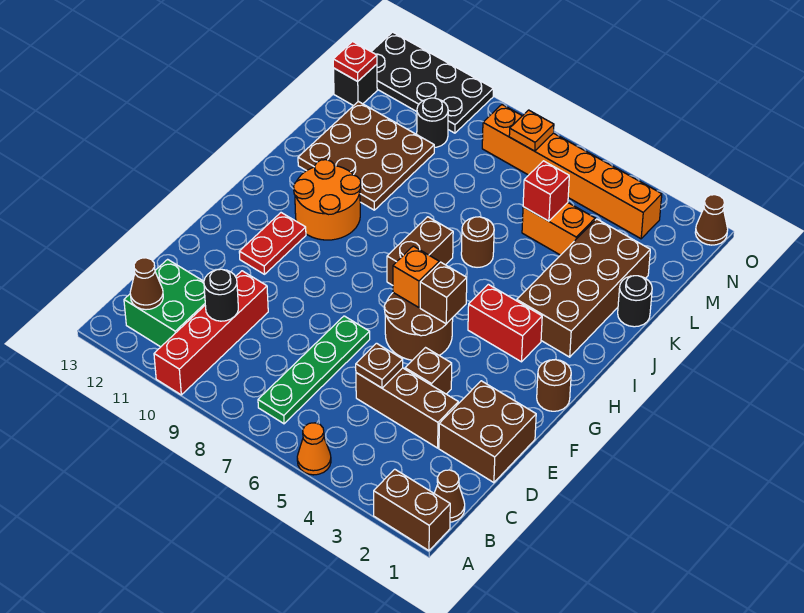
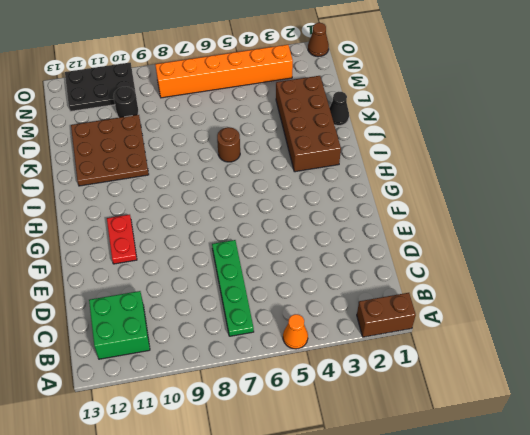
black cone K1 level 1 -> black round brick K1 level 1
black plate N10:O12 level 1 -> black plate N10:O13 level 1
none -> red brick A10:D10 level 1
none -> brown cone B1 level 1
none -> brown brick D1:E2 level 1
none -> brown brick D3:D5 level 1

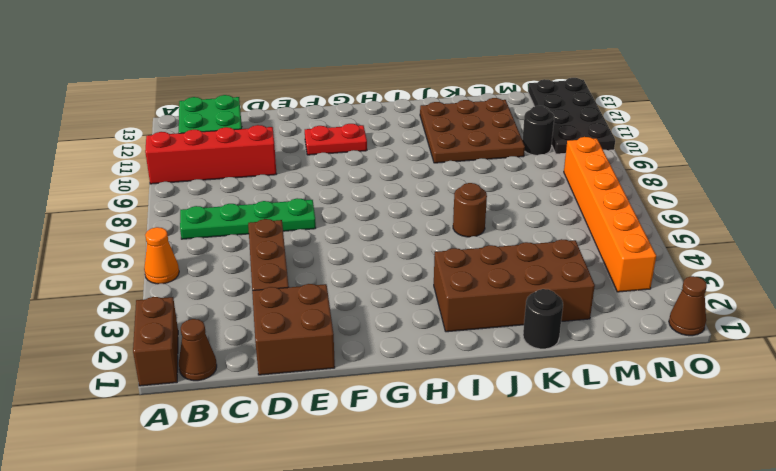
none -> brown brick E4 level 1
none -> brown round brick F5:G6 level 1
none -> brown round brick G1 level 1
none -> red brick H3:H4 level 1

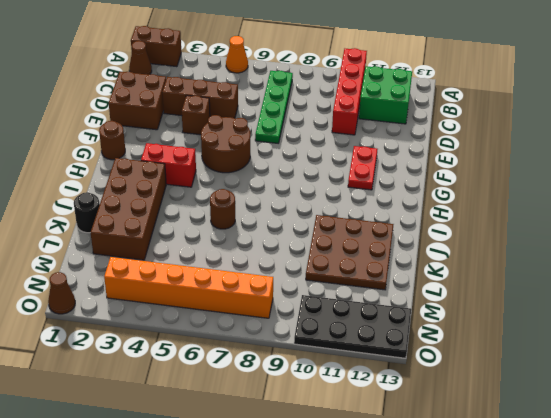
none -> brown brick H7:I7 level 1
none -> orange round brick H10:I11 level 1
none -> orange brick L4:L5 level 1
none -> black round brick M10 level 1

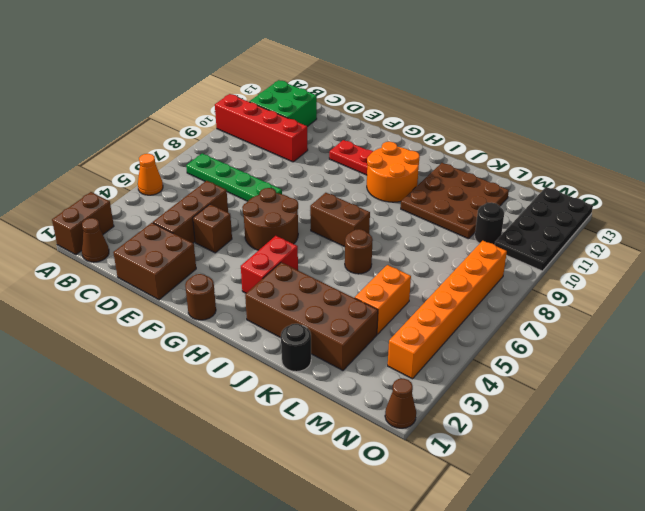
none -> black brick M13 level 1
none -> brown cone B12 level 2
none -> black round brick C10 level 2
none -> brown plate D5 level 2

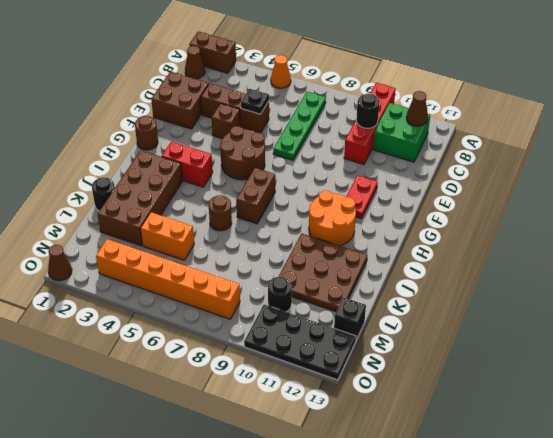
black plate D5 level 2 -> brown plate D5 level 2
none -> brown brick G5 level 2
none -> orange brick G6 level 2
none -> red brick L5 level 2
none -> red plate M13 level 2

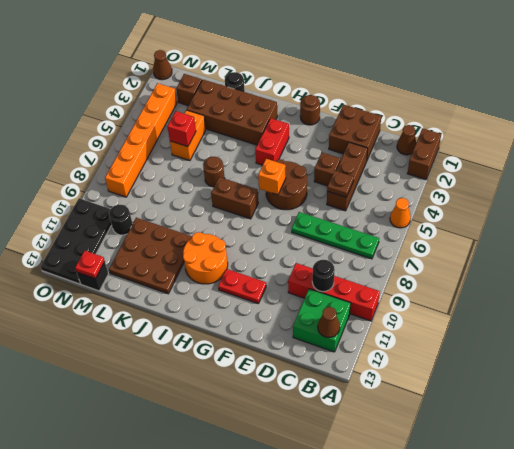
brown brick M2 level 1 -> brown brick G5 level 2
none -> orange plate N7 level 2

